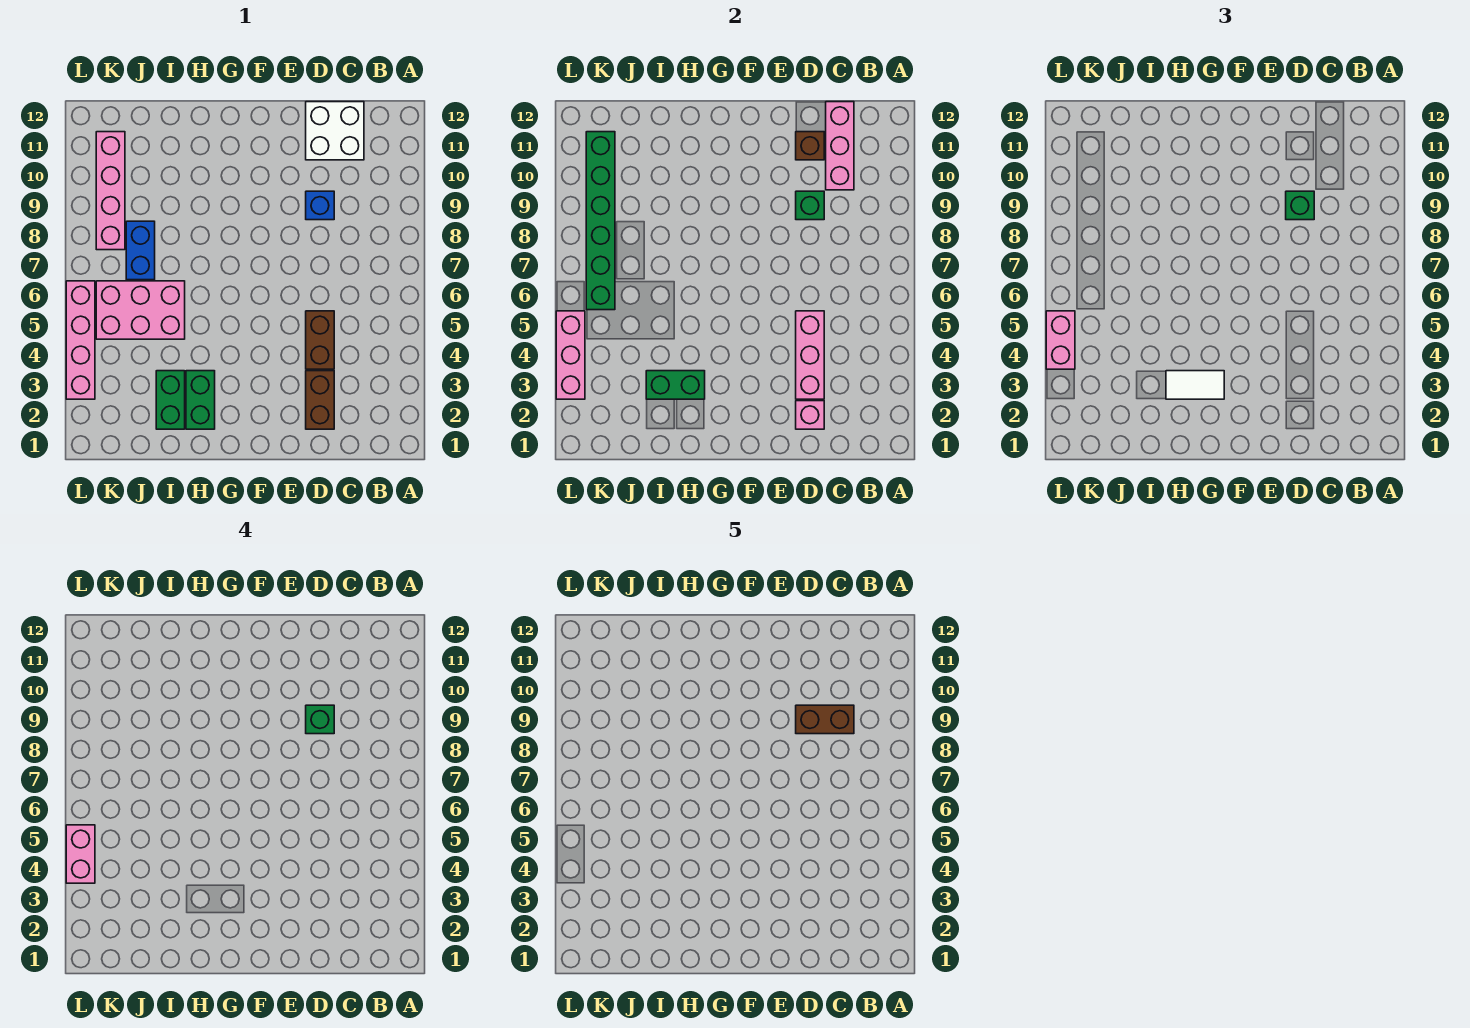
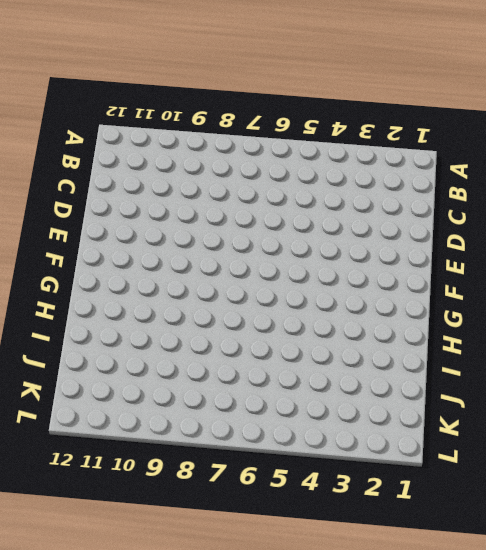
none -> white brick C11:D12 level 1
none -> brown brick D2:D3 level 1
none -> brown brick D4:D5 level 1

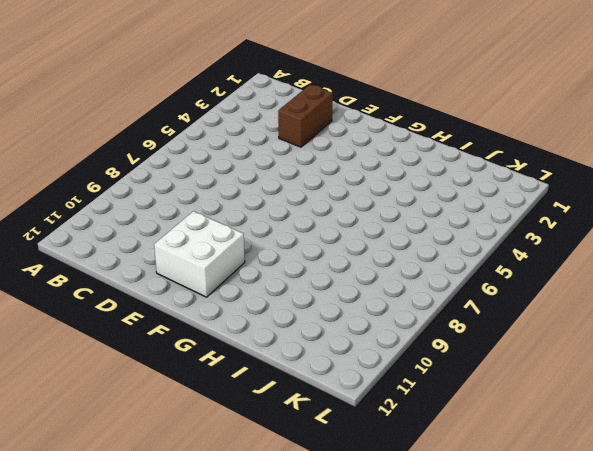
white brick E10:F11 level 1 -> white brick C11:D12 level 1
none -> brown brick D4:D5 level 1
none -> blue brick D9 level 1
none -> green brick H2:H3 level 1

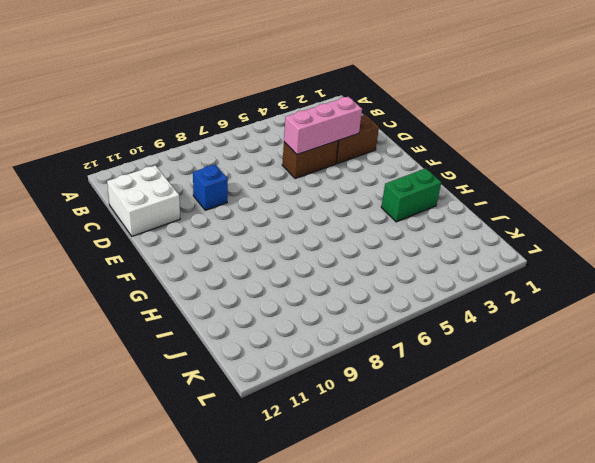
none -> green brick I2:I3 level 1
none -> pink brick I5:K6 level 1
none -> blue brick J7:J8 level 1

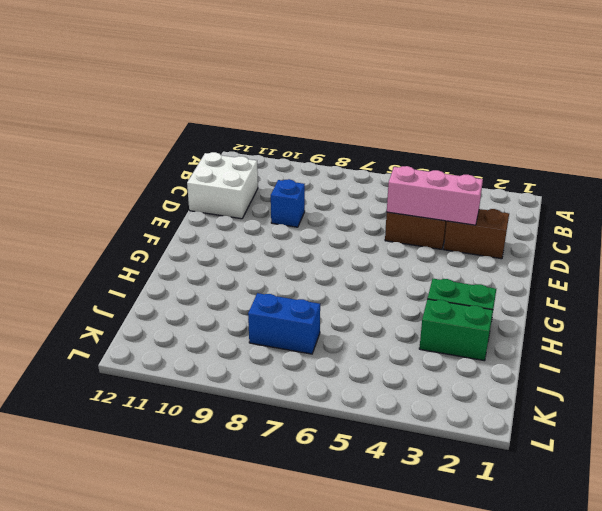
none -> pink brick I5:K6 level 1
none -> pink brick K8:K11 level 1
none -> pink brick L3:L6 level 1

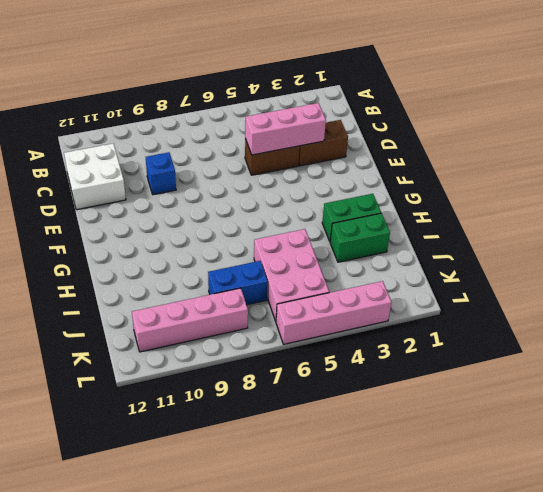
none -> pink brick C10:C12 level 2
none -> pink brick D2 level 2
none -> green brick D9 level 2

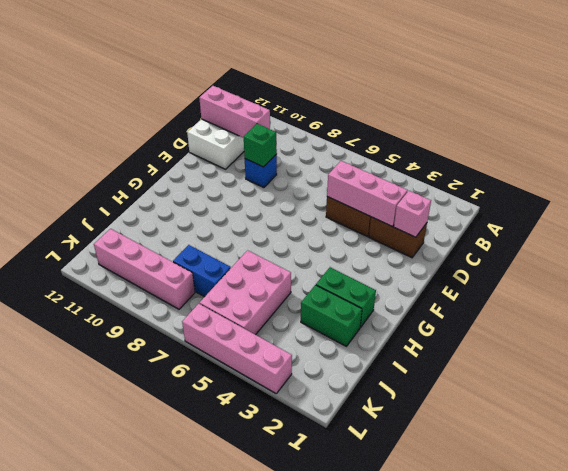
none -> brown brick D11 level 2
none -> green brick H3:I3 level 2
none -> green brick K6:K11 level 2

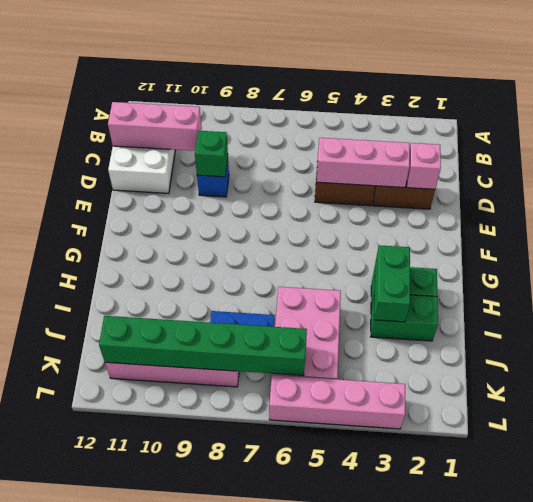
none -> brown brick D11 level 2
none -> pink brick L3:L5 level 2
none -> green brick D9 level 3

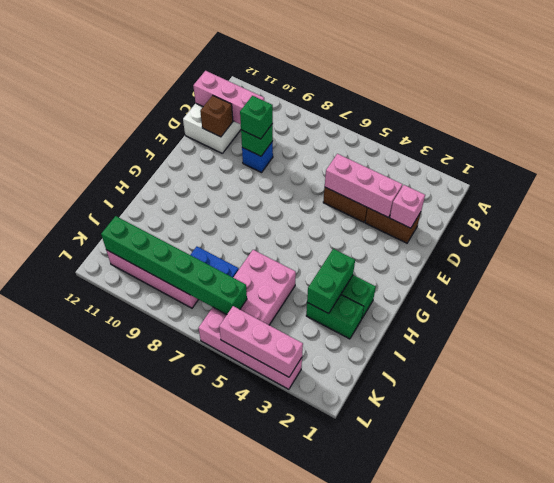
none -> white tile G3:H3 level 3
none -> pink brick L4:L5 level 3
none -> green brick D9 level 4

